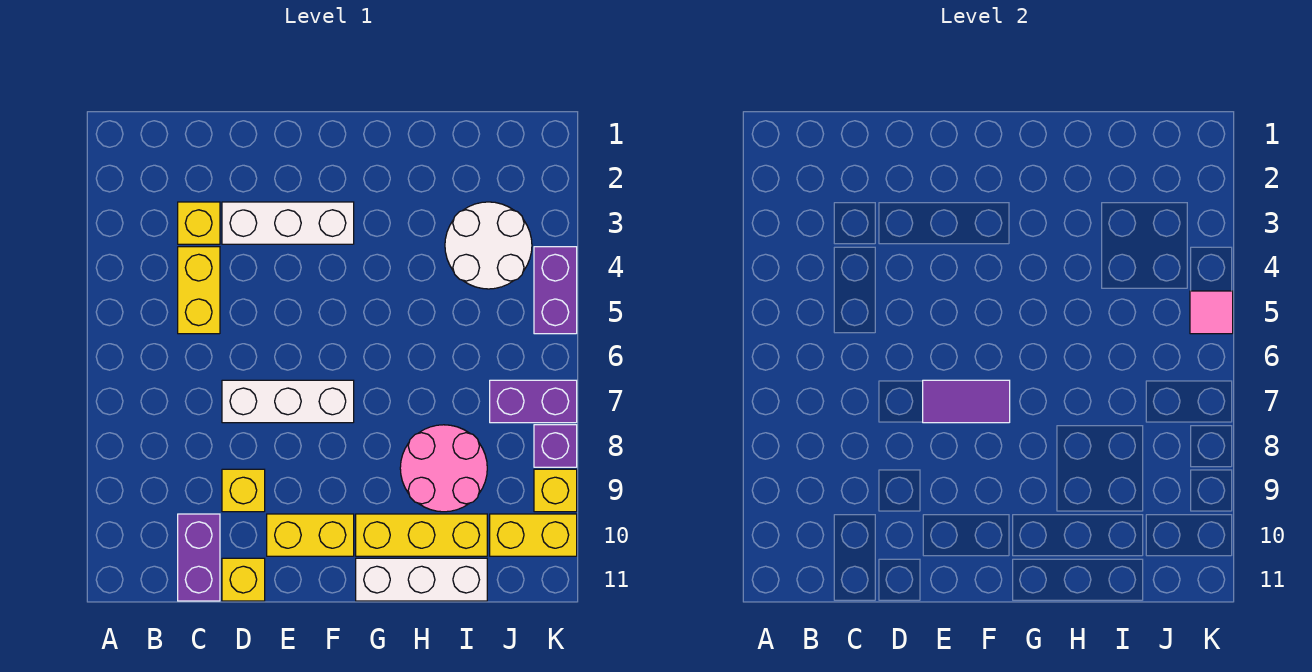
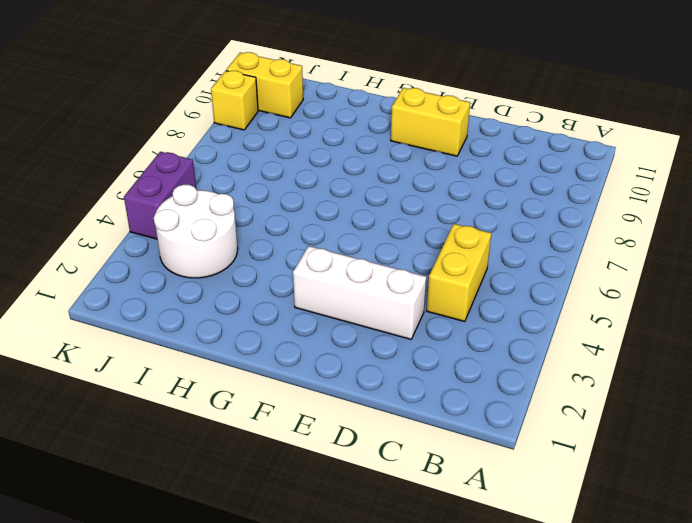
none -> yellow brick C3 level 1
none -> purple brick C10:C11 level 1
none -> white brick D7:F7 level 1

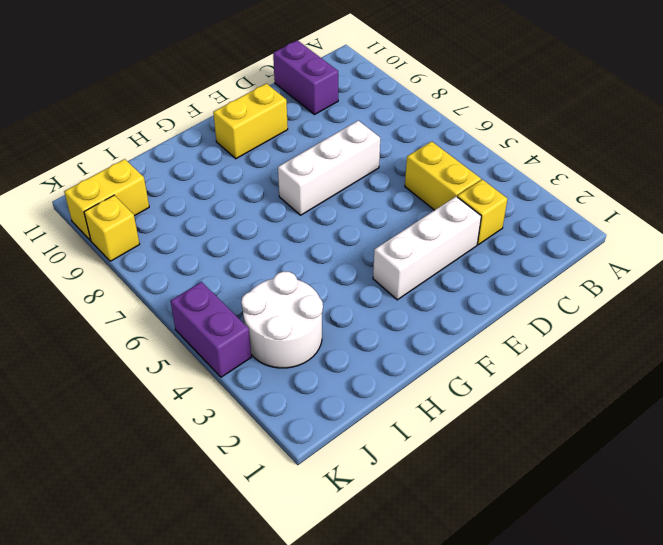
none -> yellow brick D9 level 1
none -> yellow brick D11 level 1
none -> yellow brick G10:I10 level 1

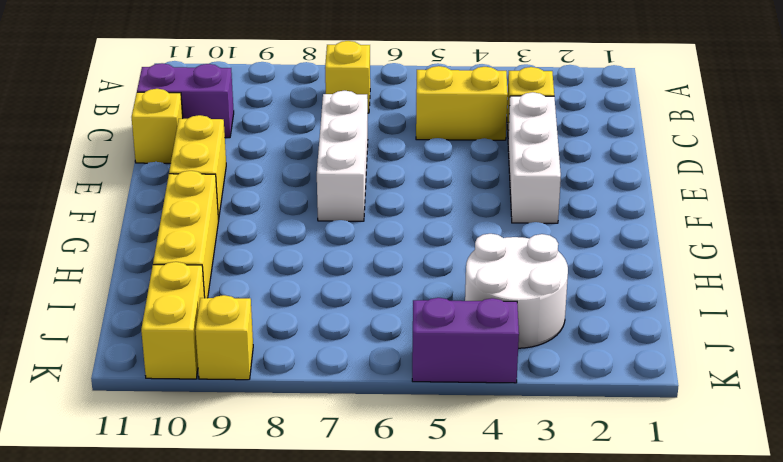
yellow brick B7 level 1 -> yellow brick D9 level 1
none -> white brick G11:I11 level 1
none -> pink round brick H8:I9 level 1
none -> purple brick J7:K7 level 1

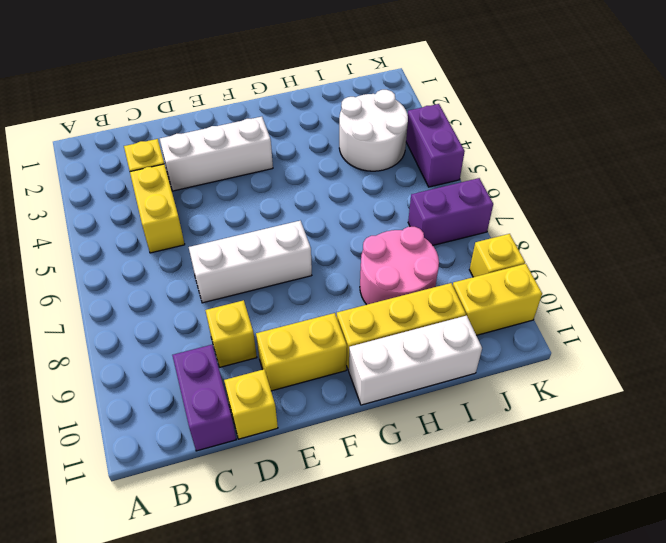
none -> purple brick K8 level 1
none -> purple tile E7:F7 level 2
none -> pink tile K5 level 2

